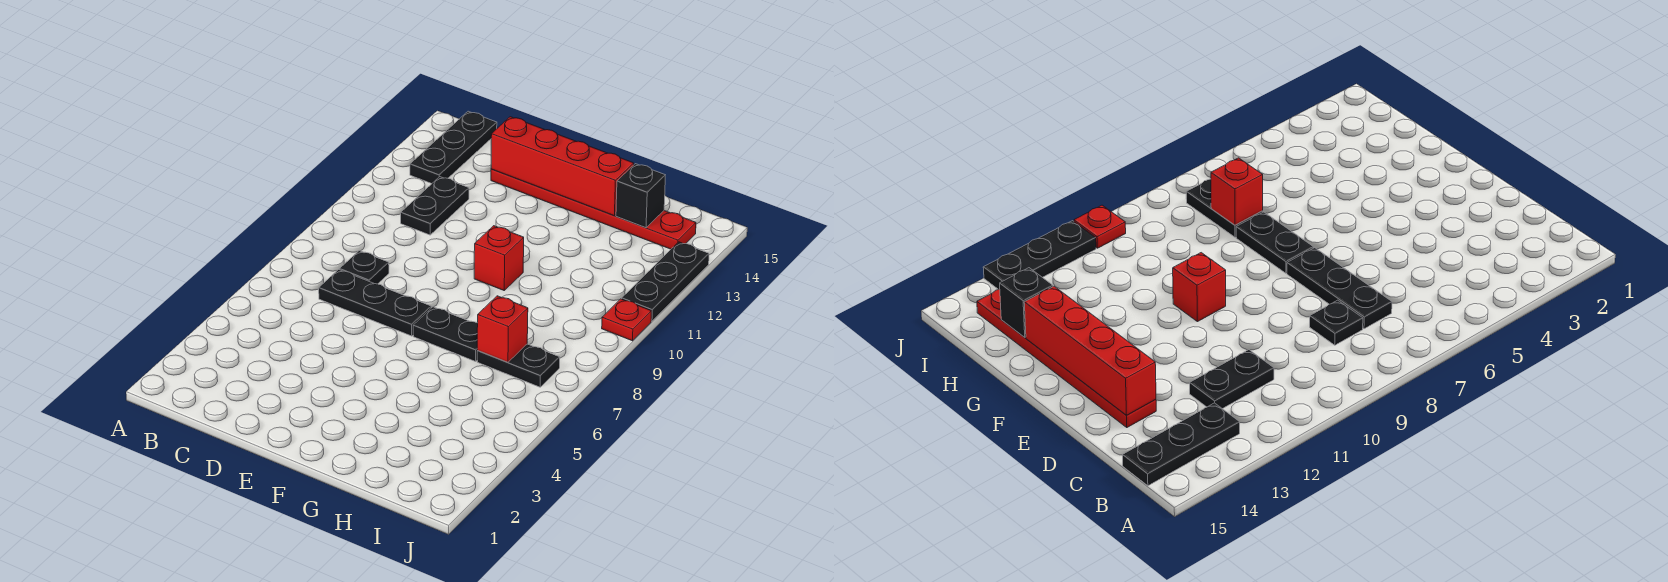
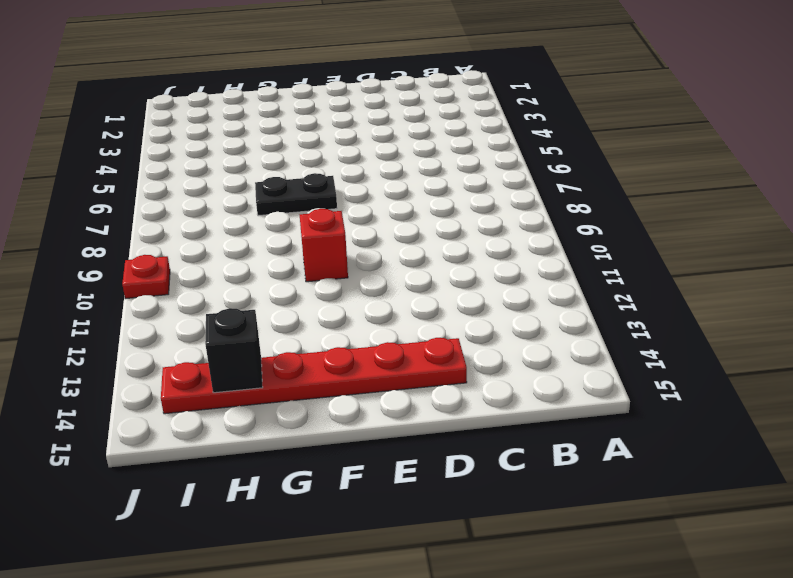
none -> black plate B13:B15 level 1
none -> black plate C7:E7 level 1
none -> black plate C8 level 1

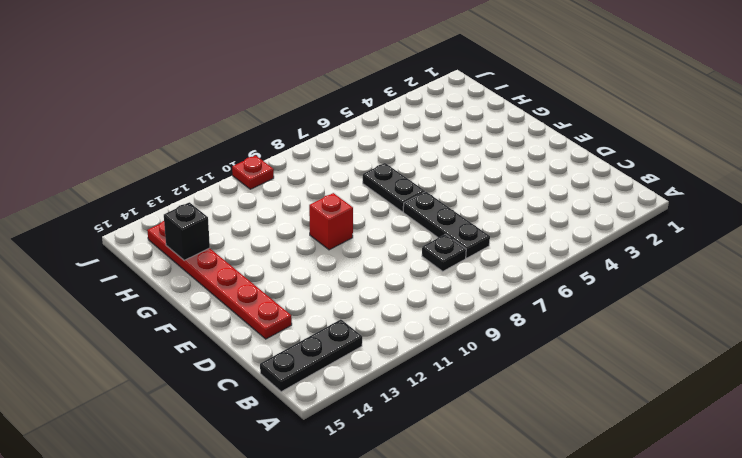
none -> black plate C11:C12 level 1
none -> black plate H7:I7 level 1
none -> black plate J11:J13 level 1

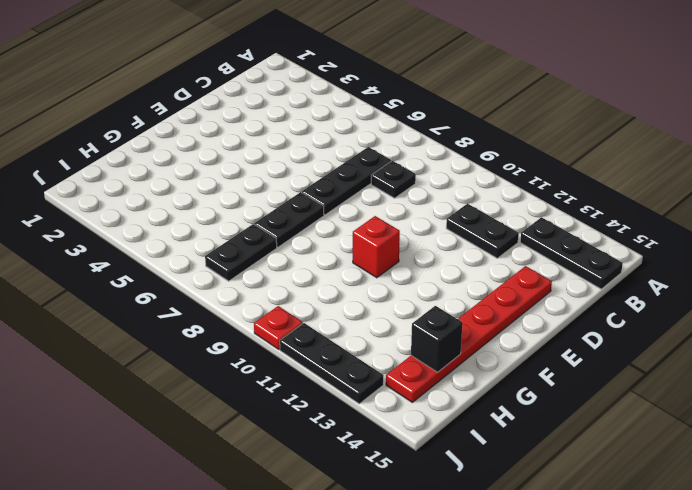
none -> red brick D14:G14 level 2
none -> red brick H7 level 2

